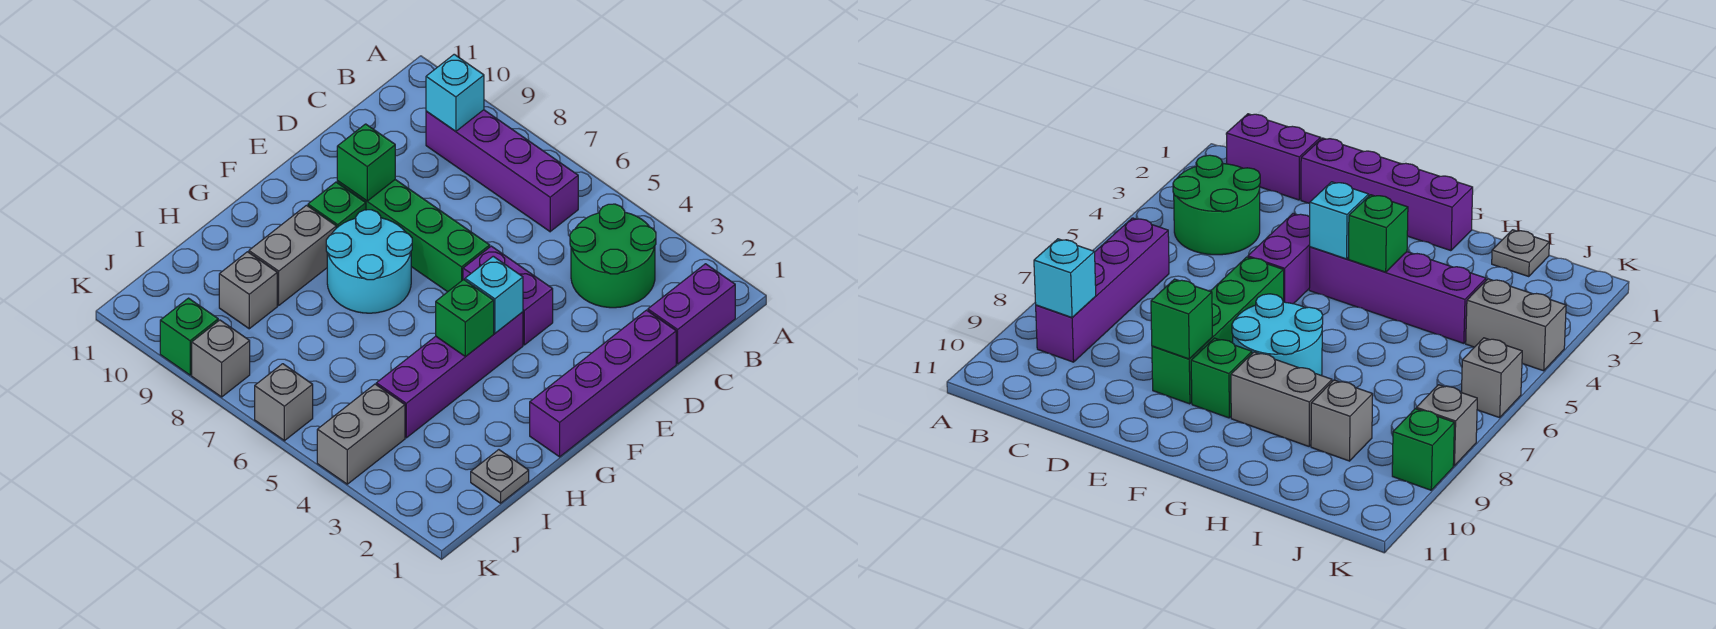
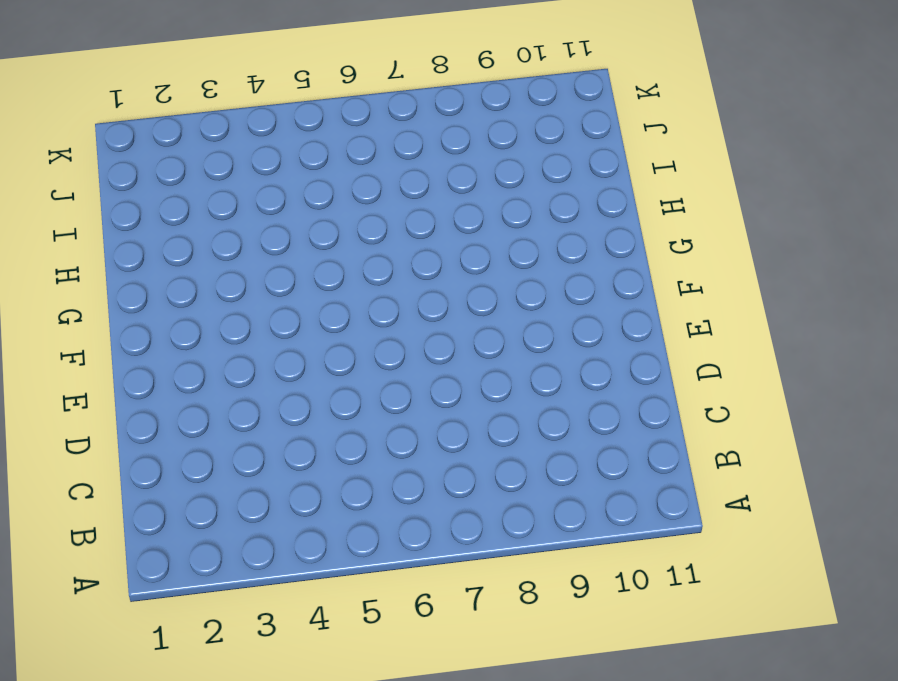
none -> purple brick B1:C1 level 1
none -> green round brick B3:C4 level 1
none -> purple brick B6:B9 level 1

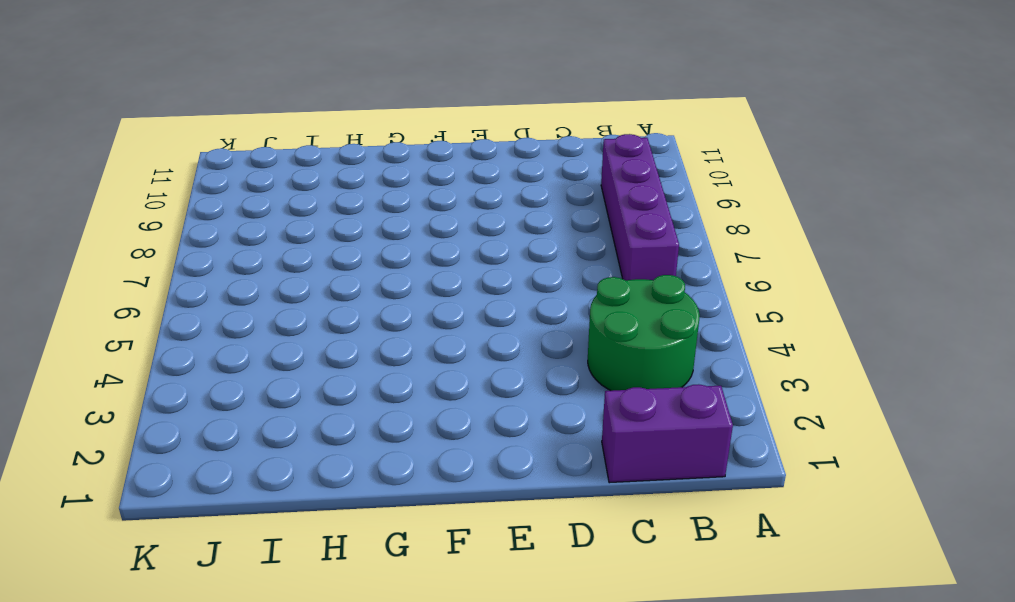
none -> purple brick D1:G1 level 1
none -> purple brick E4:E5 level 1
none -> green brick E6:E9 level 1

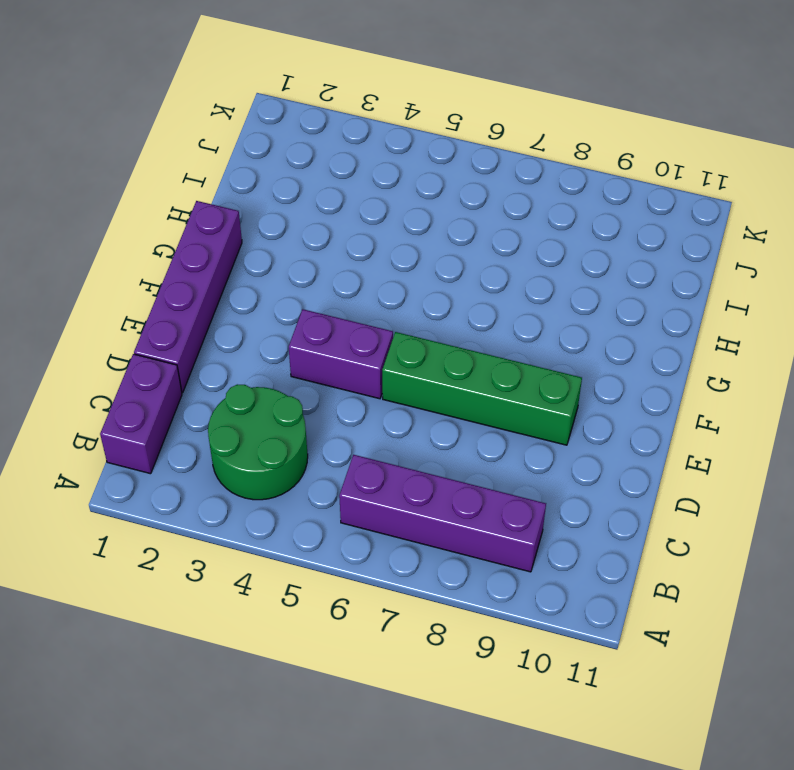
none -> purple brick F4:I4 level 1
none -> cyan round brick F7:G8 level 1
none -> green brick F9 level 1

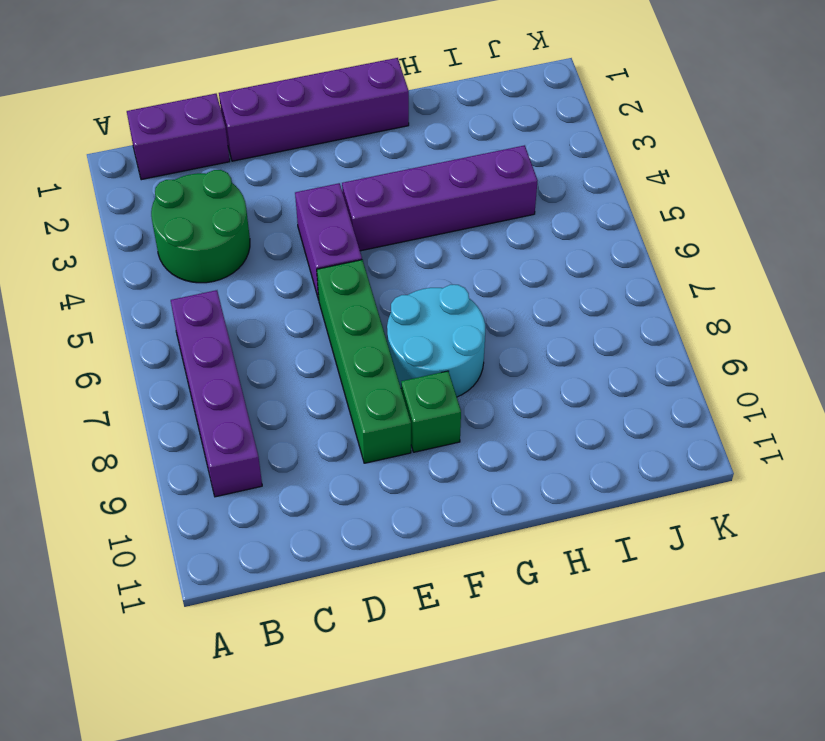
none -> grey brick G9:H9 level 1
none -> grey plate I1 level 1
none -> grey brick I9 level 1

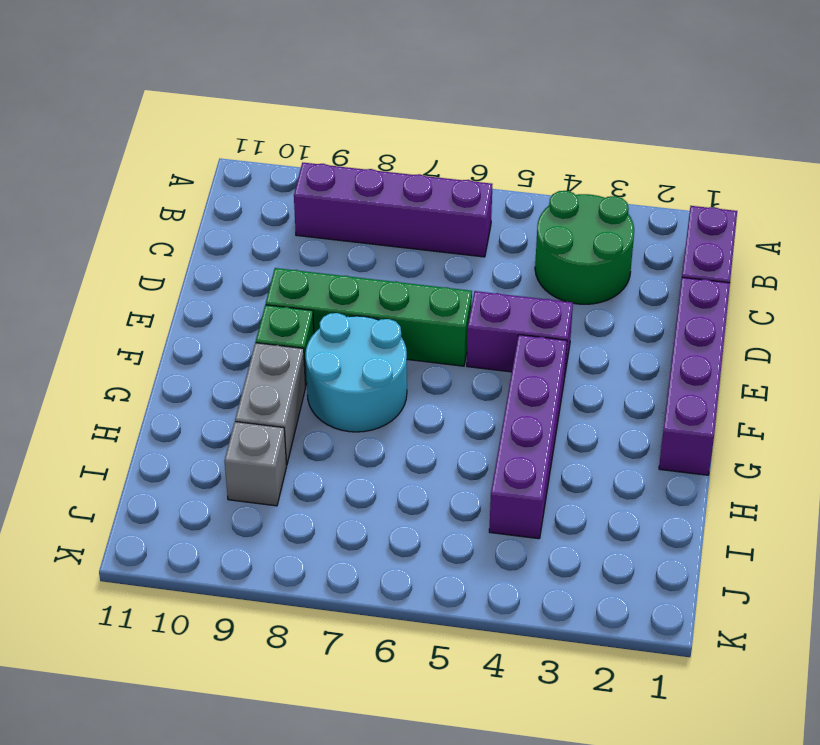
none -> grey plate I1 level 1
none -> grey brick J4:K4 level 1
none -> grey brick K6 level 1

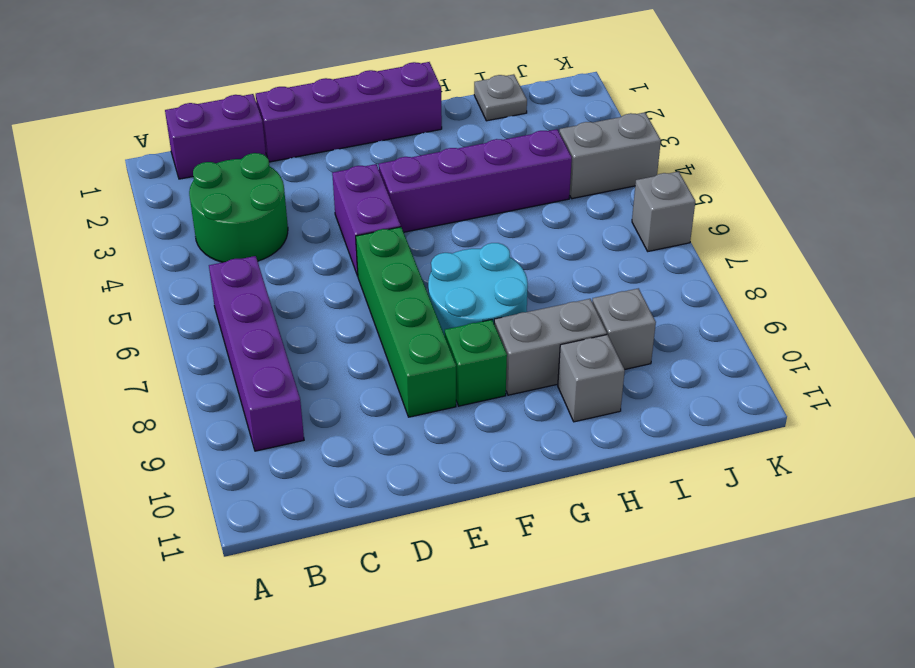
grey brick H10 level 1 -> grey brick K8 level 1
none -> green brick K9 level 1
none -> cyan brick B9 level 2
none -> green brick E9 level 2

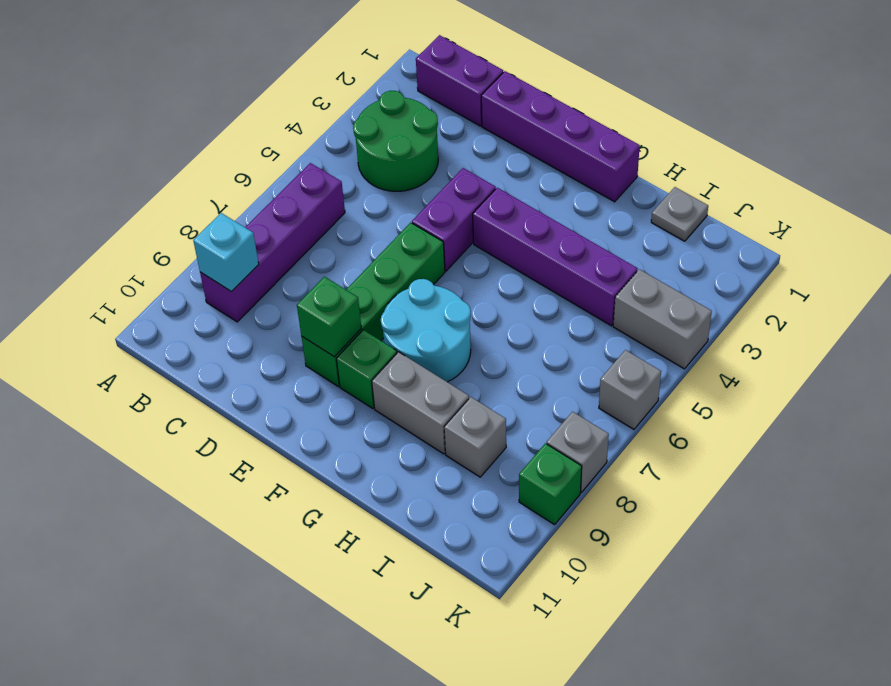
none -> cyan brick F4 level 2
none -> green brick G4 level 2

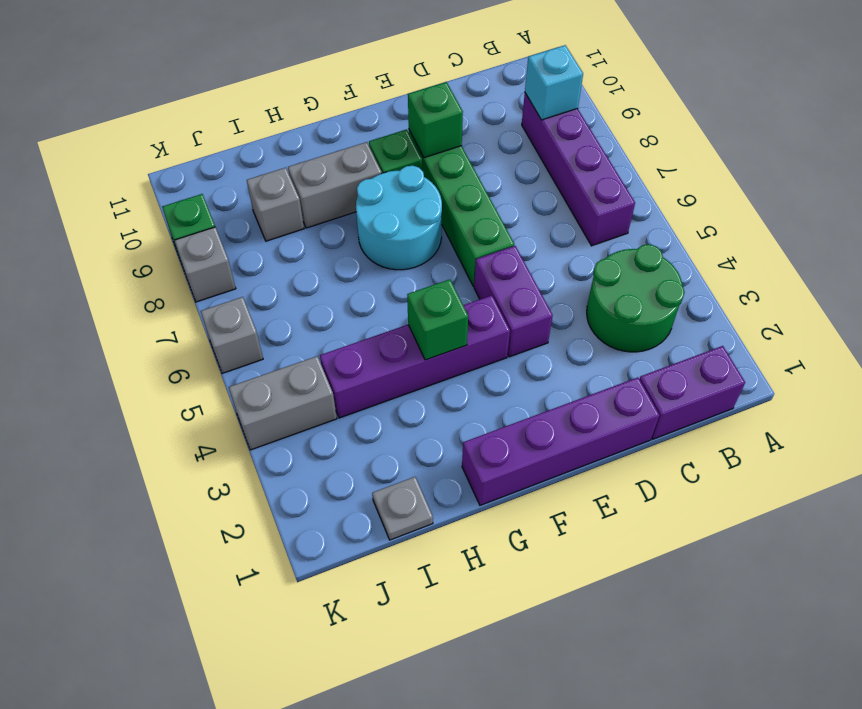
none -> cyan brick F4 level 2

